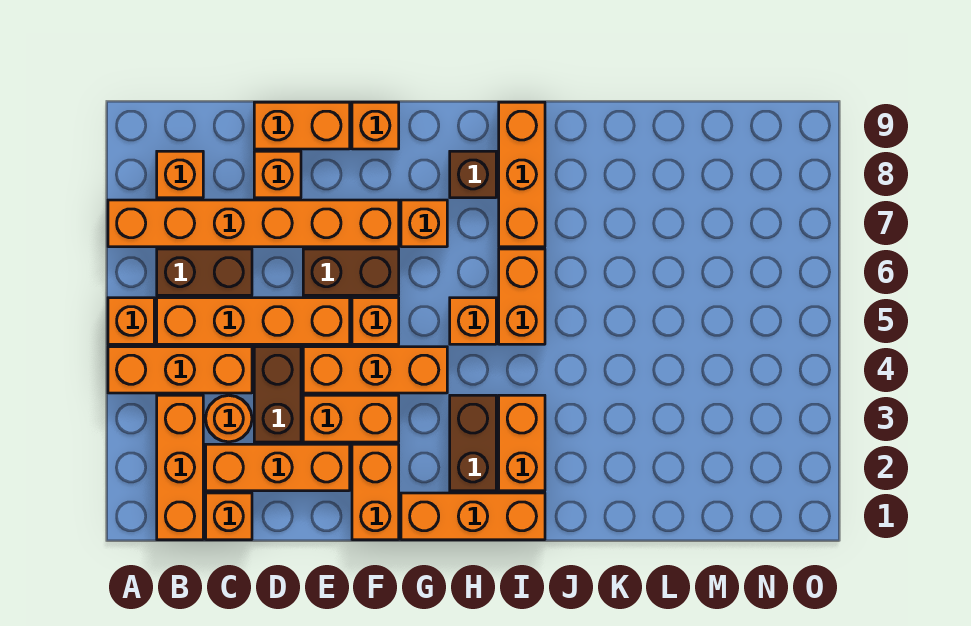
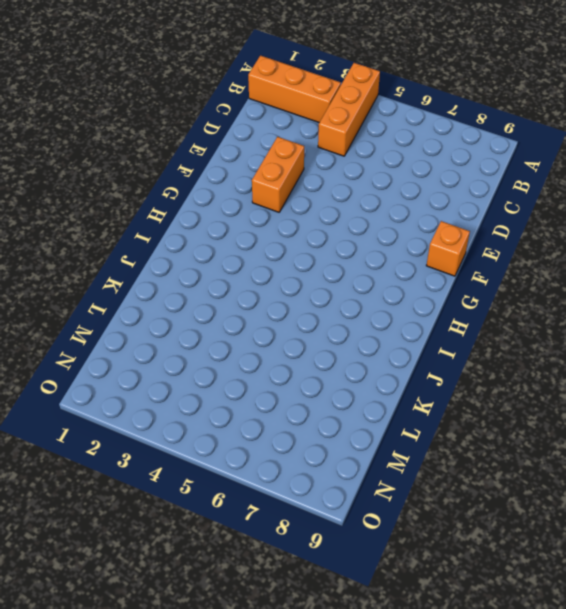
none -> orange brick A5 level 1
none -> orange brick A7:F7 level 1
none -> orange brick B5:E5 level 1

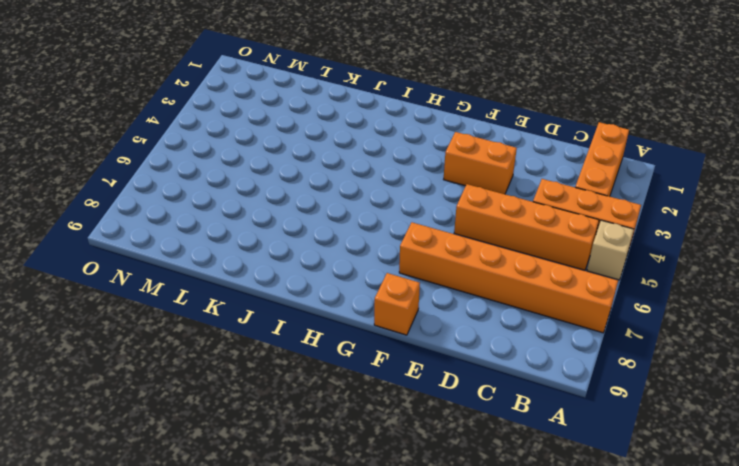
tan brick A5 level 1 -> orange brick A5 level 1
none -> brown brick B6:C6 level 1
none -> orange brick B8 level 1
none -> orange brick C1 level 1

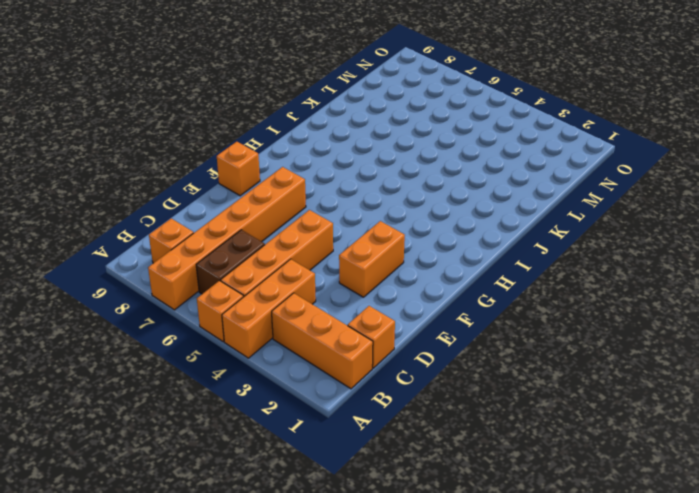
none -> orange brick C2:E2 level 1
none -> orange round brick C3 level 1
none -> brown brick D3:D4 level 1

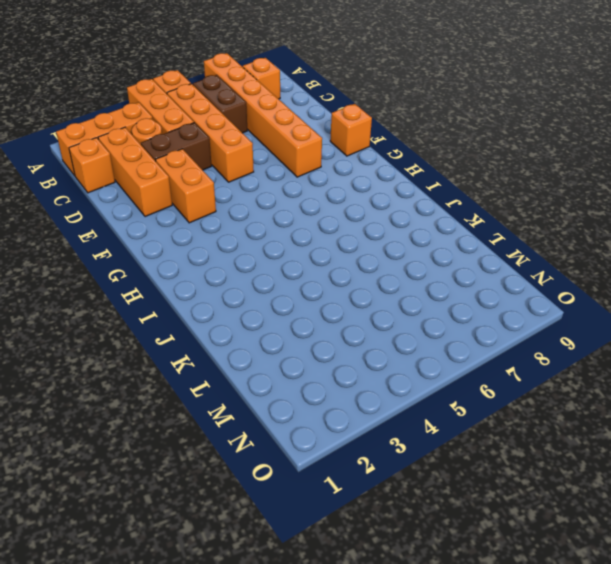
none -> orange brick D8 level 1
none -> orange brick D9:E9 level 1
none -> orange brick E4:G4 level 1

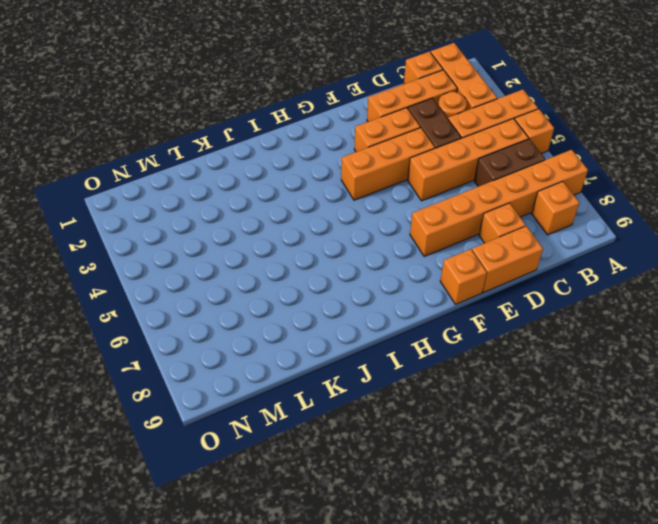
none -> brown brick E6:F6 level 1
none -> orange brick F1:F2 level 1
none -> orange brick F5 level 1

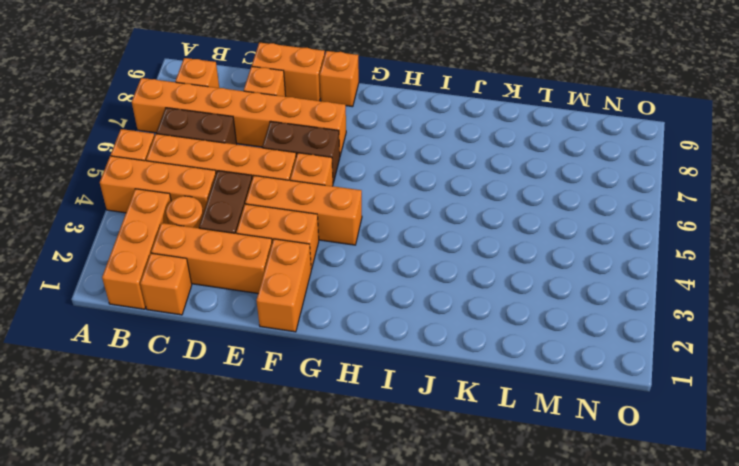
none -> orange brick G1:I1 level 1
none -> orange brick G7 level 1
none -> brown brick H2:H3 level 1

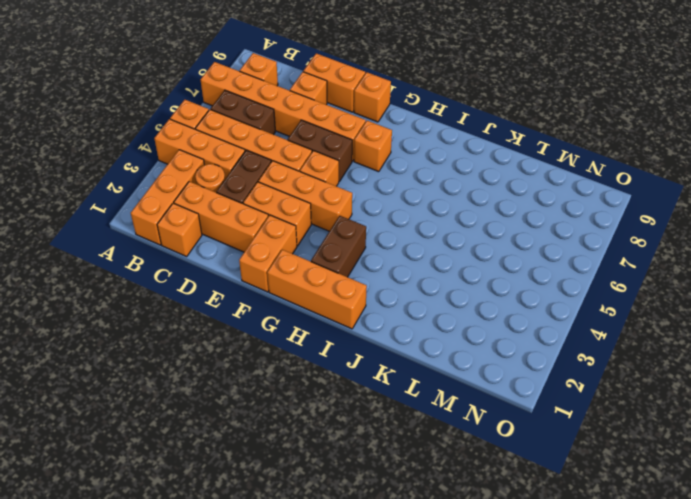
none -> orange brick H5 level 1
none -> brown brick H8 level 1
none -> orange brick I2:I3 level 1

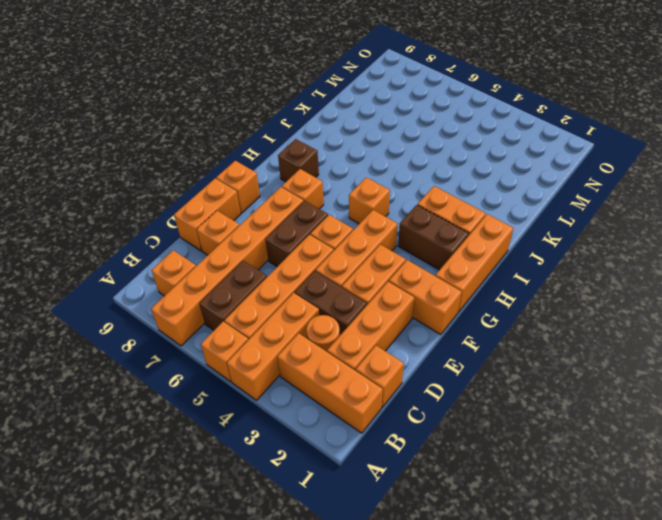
none -> orange brick I5:I6 level 1
none -> orange brick I7:I9 level 1

